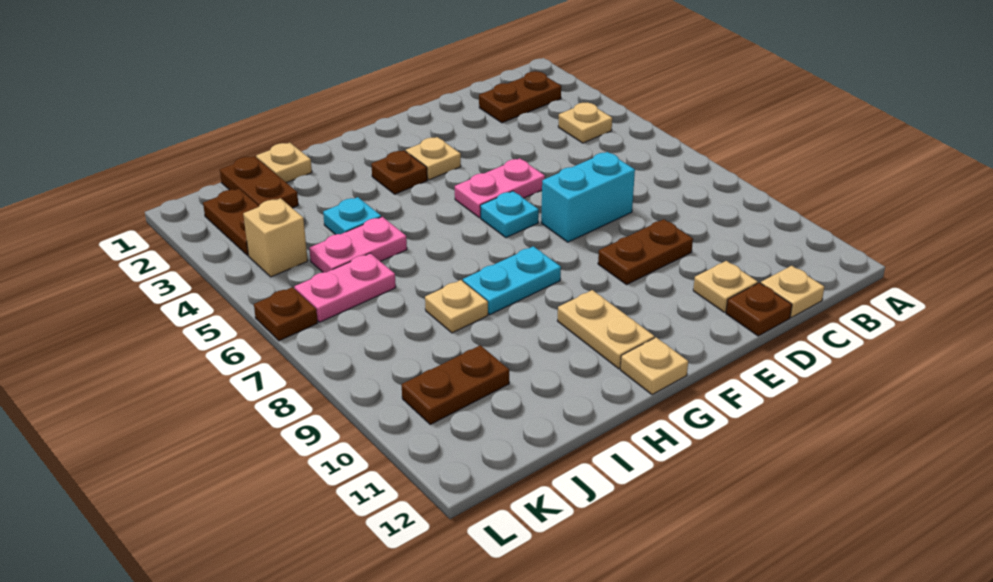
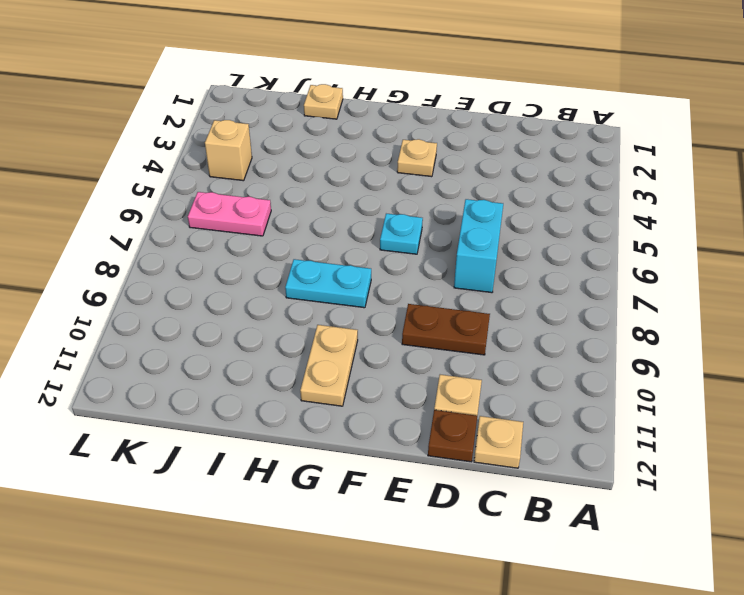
cyan brick D6:D7 level 1 -> cyan brick D7:E7 level 1
none -> brown plate B2:C2 level 1
none -> tan plate B4 level 1
none -> pink plate E5:F5 level 1

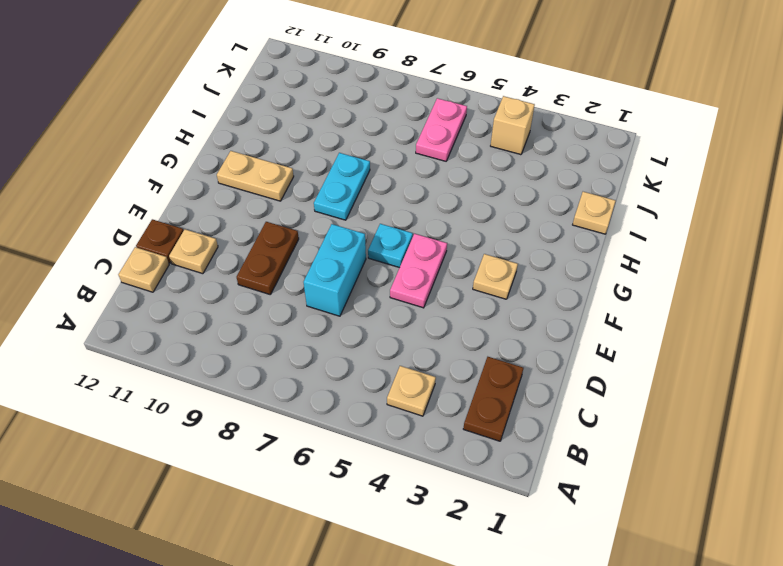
none -> brown plate G3 level 1
none -> tan plate G12 level 1
none -> cyan plate I4 level 1

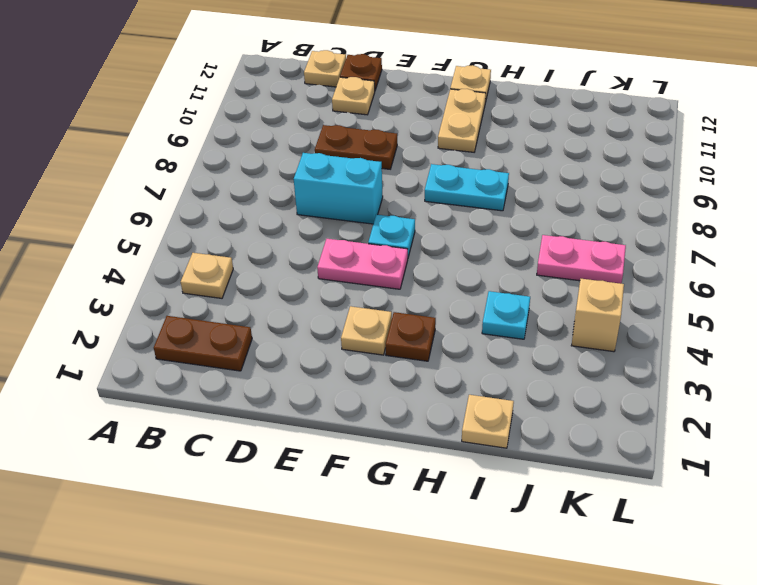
none -> pink plate I5:J5 level 1
none -> tan plate I8 level 1
none -> brown plate J1:J2 level 1

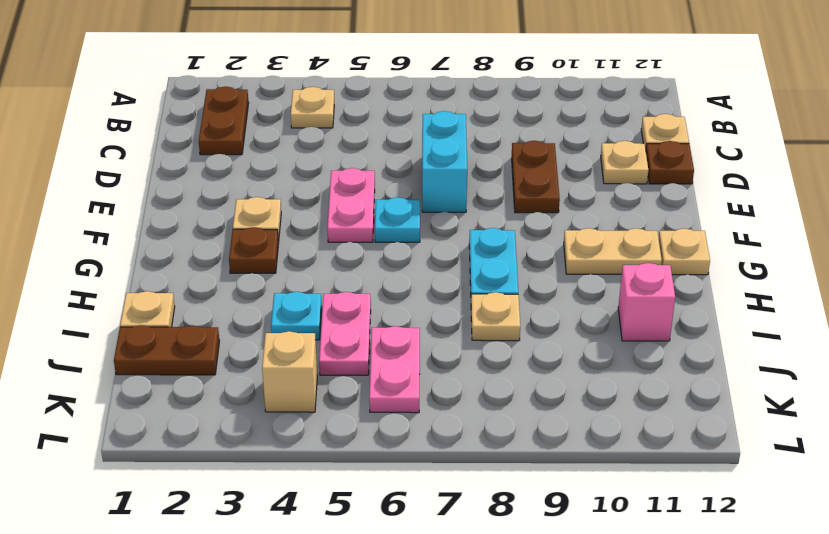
pink brick I11 level 1 -> none
none -> brown plate J10:K10 level 1
none -> brown plate K2:K3 level 1
none -> brown plate L6 level 1

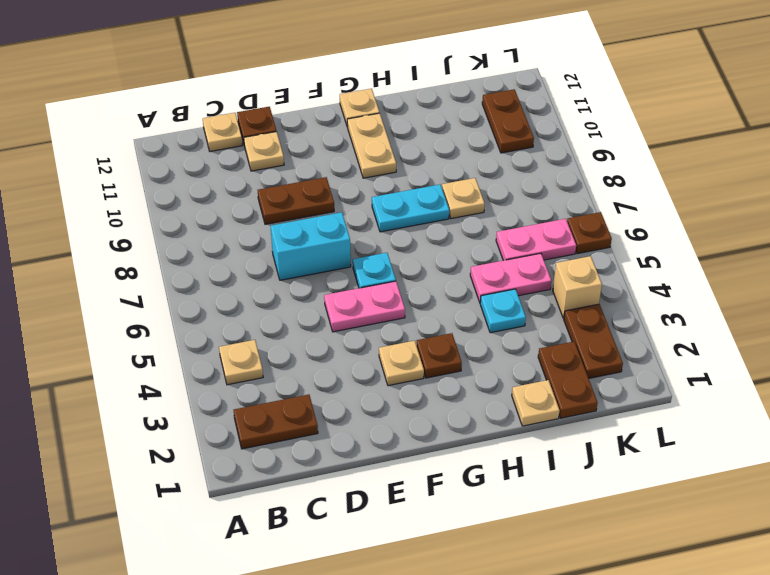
brown plate K10:K11 level 1 -> brown plate J10:K10 level 1

